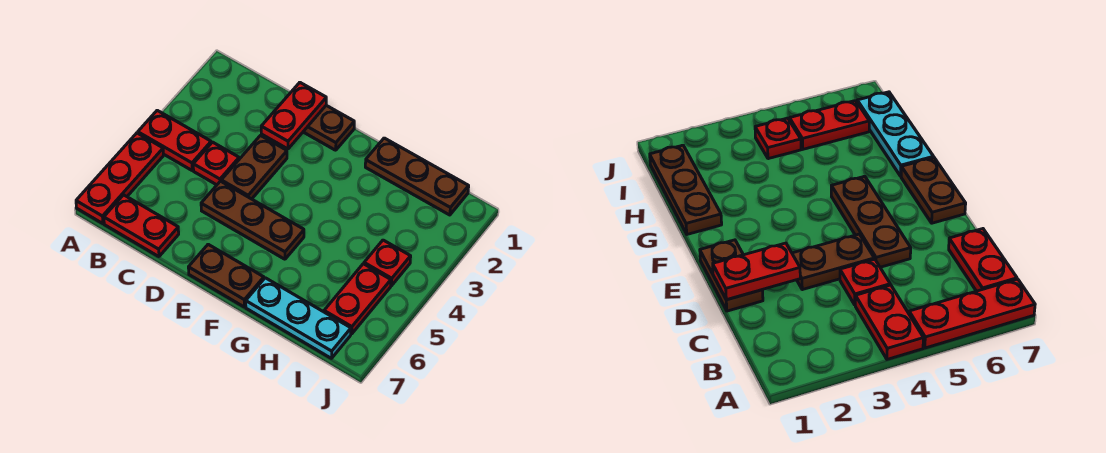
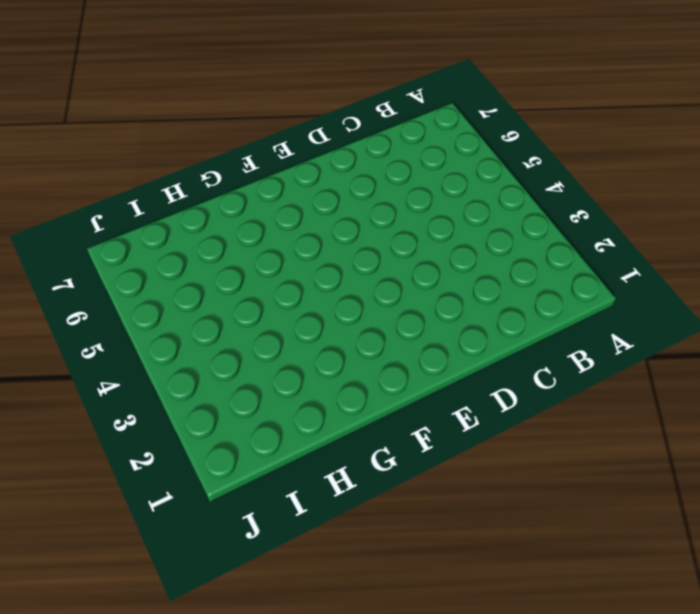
none -> red plate A4:B4 level 1
none -> red plate A5:A7 level 1
none -> red plate B7:C7 level 1

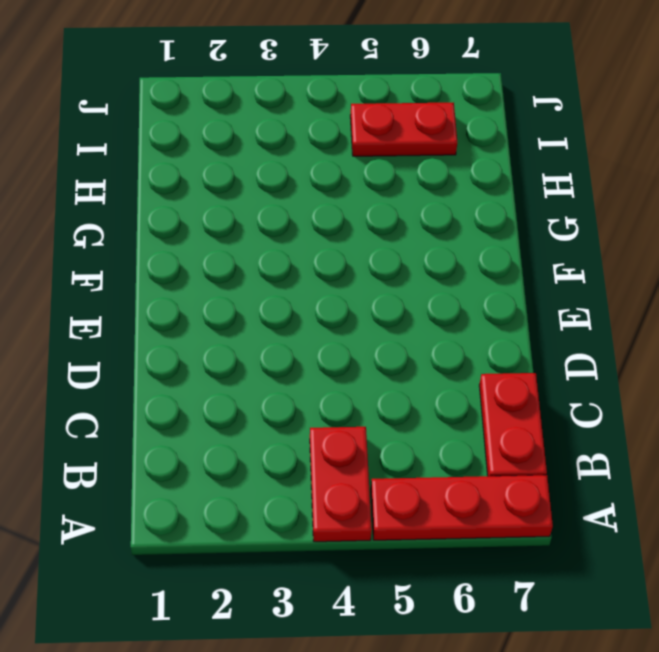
none -> red plate C4 level 1
none -> brown plate D1:E1 level 1
none -> brown plate D3:D4 level 1

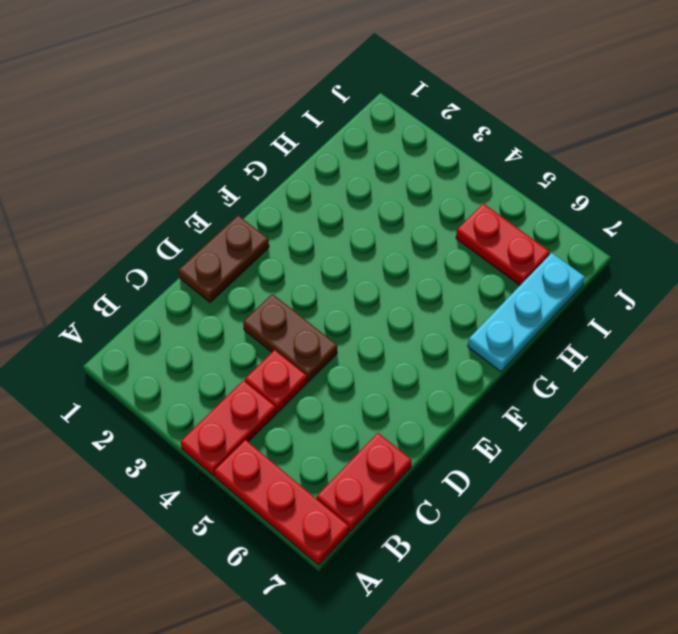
none -> brown plate D5:F5 level 1
none -> brown plate E7:F7 level 1
none -> brown plate G1:I1 level 1

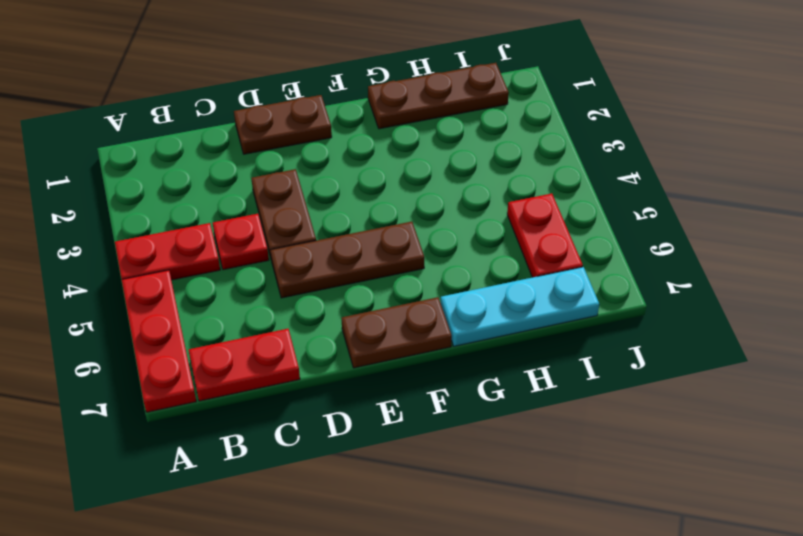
none -> red plate I4 level 1
none -> red plate D1:D2 level 2

